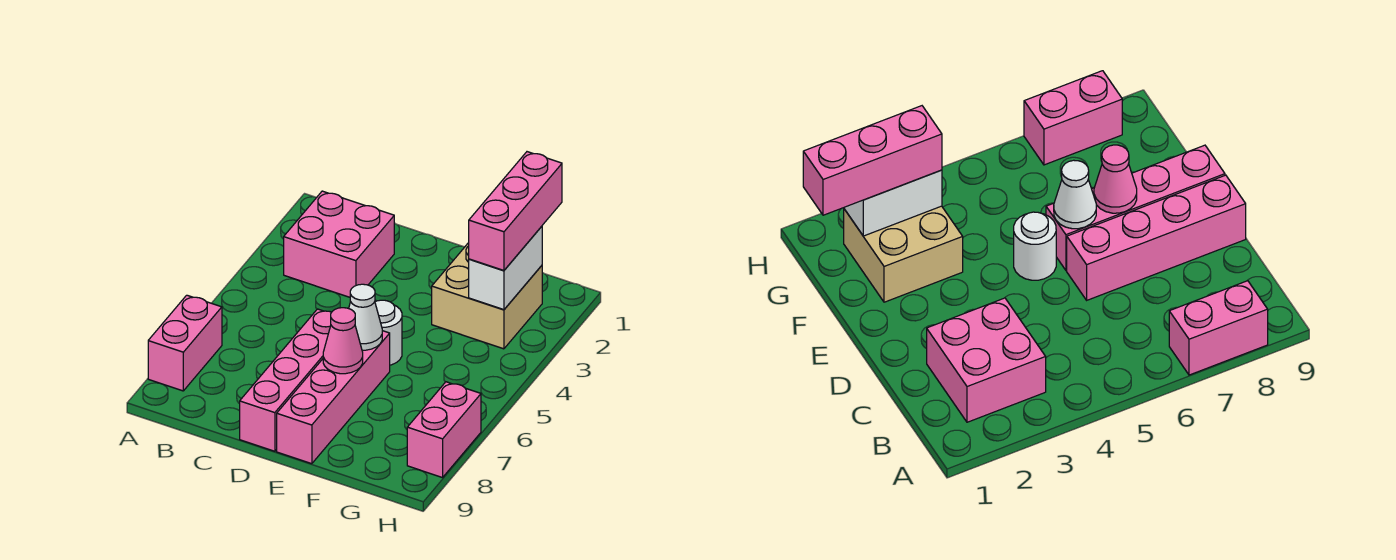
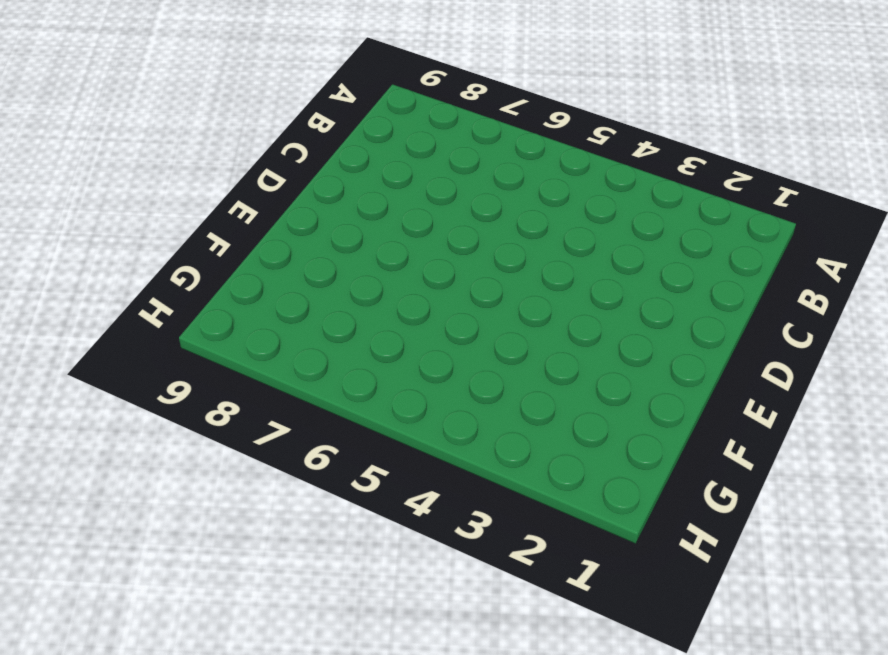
none -> pink brick A7:A8 level 1
none -> pink brick B2:C3 level 1

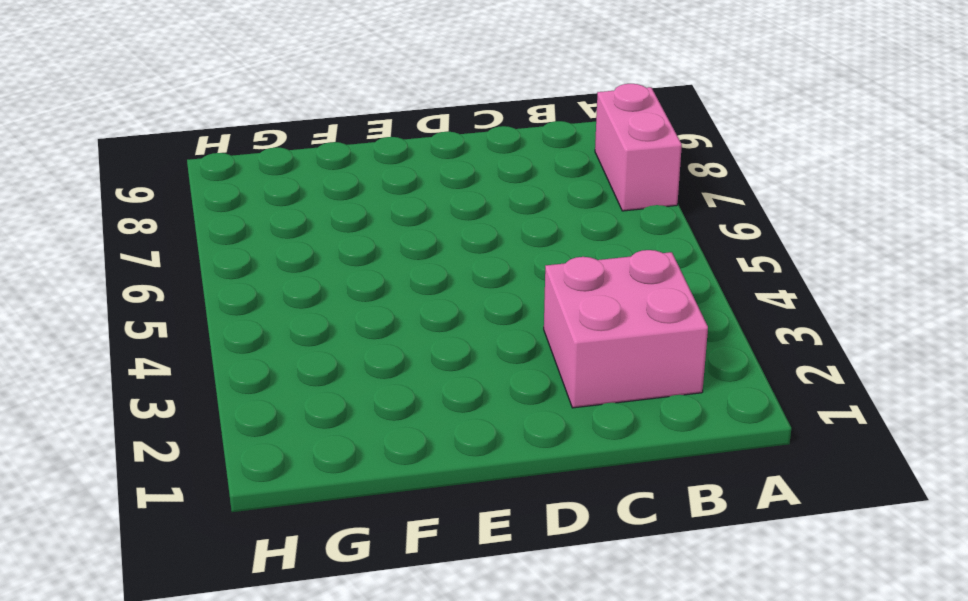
none -> pink brick D6:D9 level 1
none -> white round brick E5 level 1

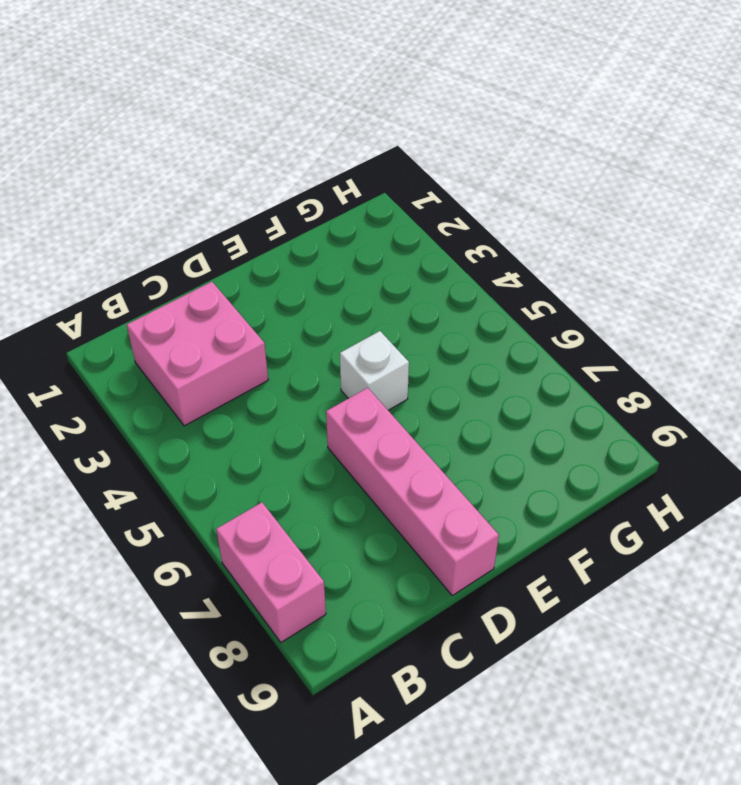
white brick E5 level 1 -> white round brick E5 level 1
none -> pink brick E6:E9 level 1
none -> tan brick F2:G3 level 1

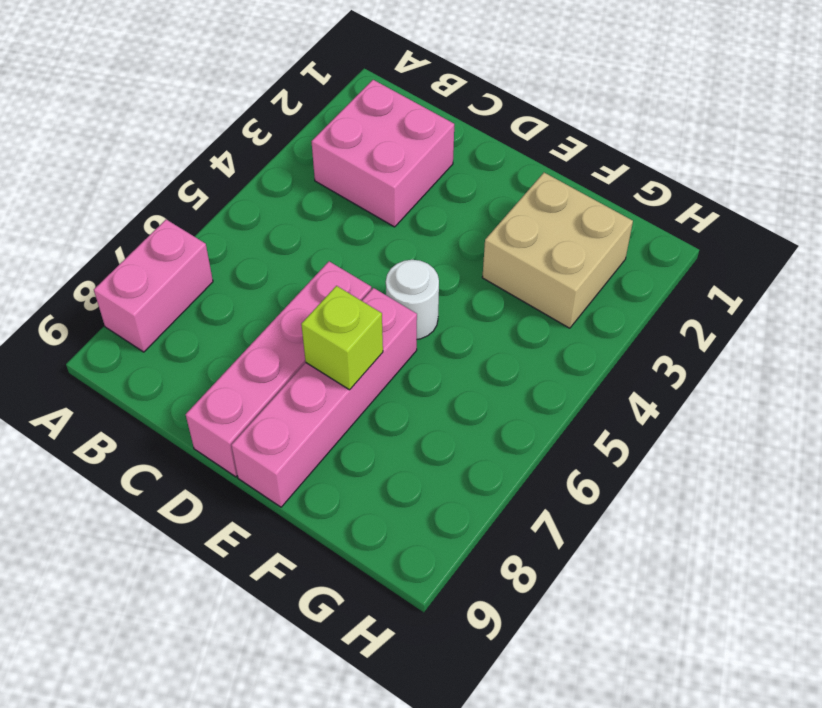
lime brick E7 level 2 -> pink cone E7 level 2
none -> pink brick H7:H8 level 1
none -> white cone E6 level 2

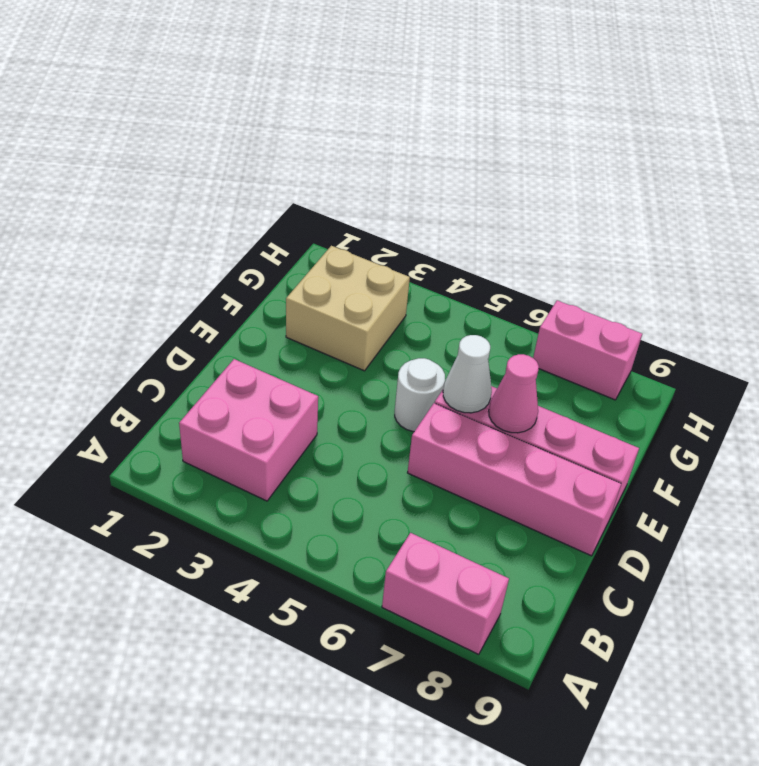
none -> white brick G2:G3 level 2
none -> pink brick G1:G3 level 3

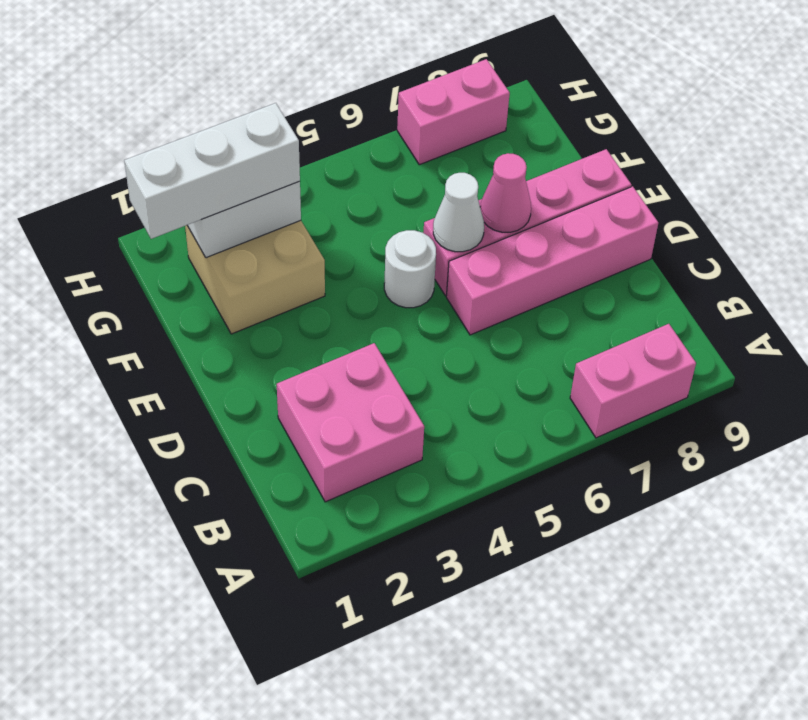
white brick G1:G3 level 3 -> pink brick G1:G3 level 3

